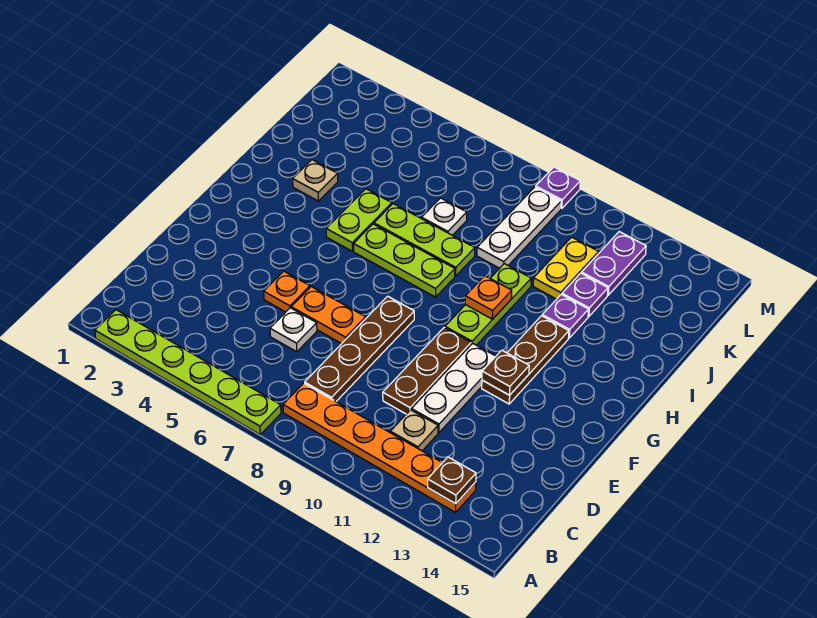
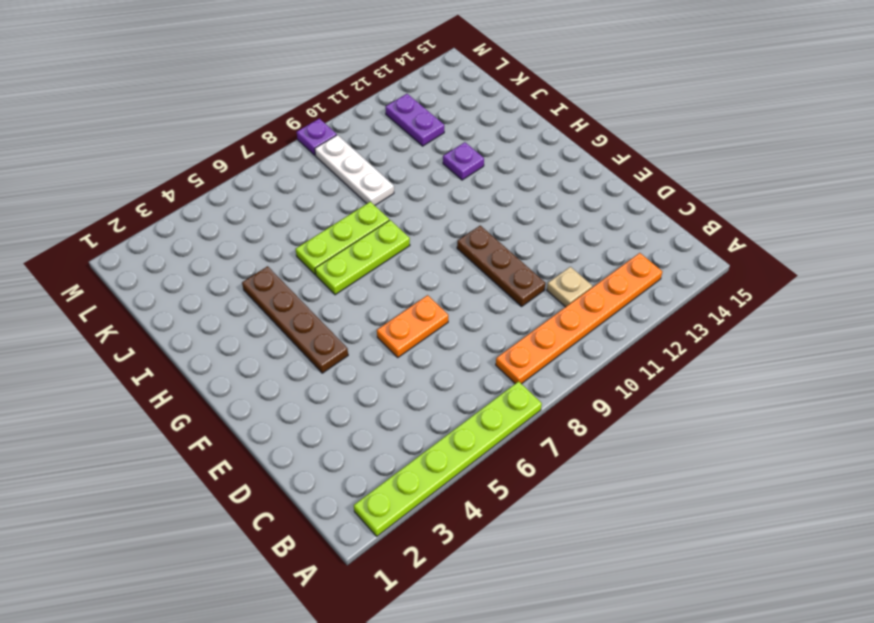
brown plate F4:I4 level 1 -> brown plate C8:F8 level 1
none -> white plate D6 level 1
none -> white plate D11:F11 level 1
none -> orange plate E5 level 1

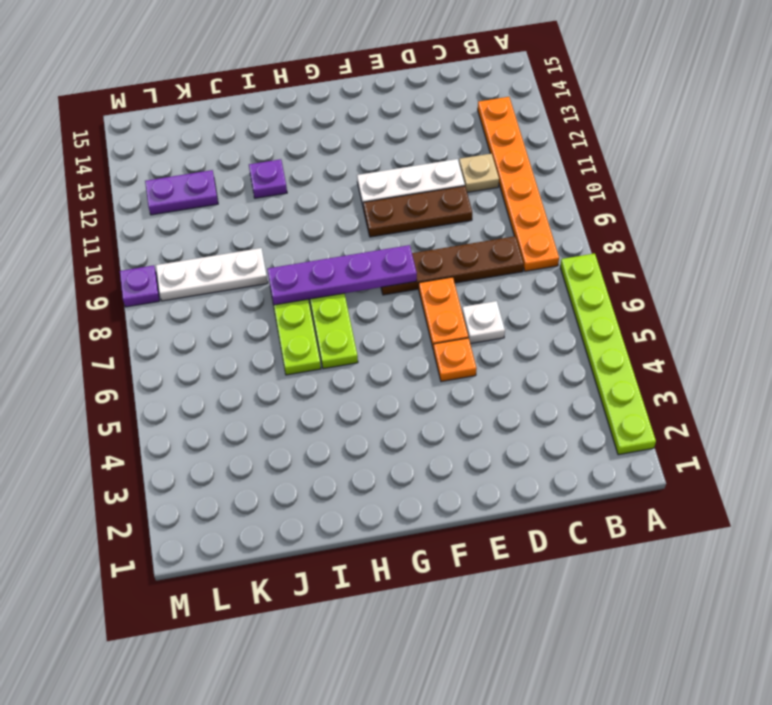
purple plate F8:I8 level 2 -> none
none -> brown plate F12:H12 level 1
none -> lime plate G10:I10 level 1
none -> lime plate H5:I5 level 1

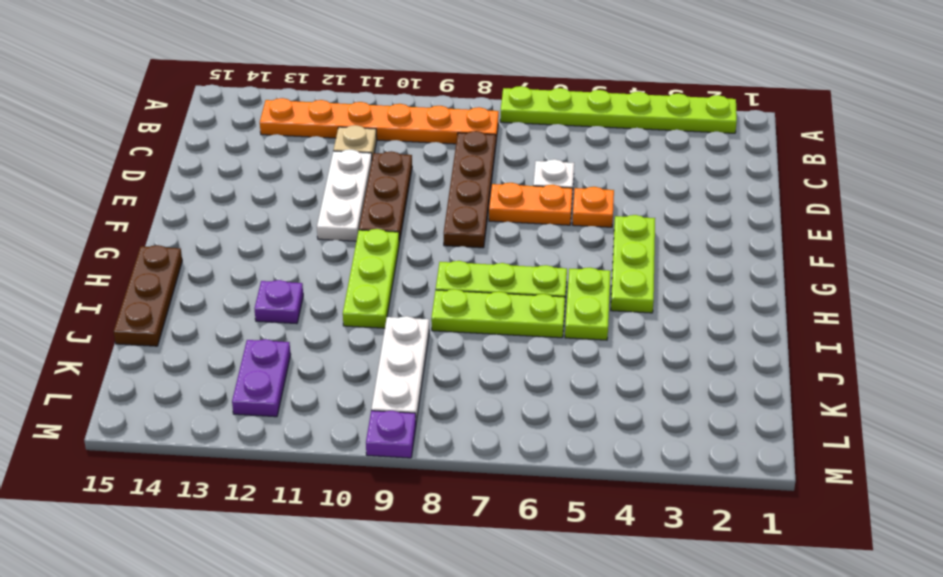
lime plate F4:H4 level 1 -> none
brown plate H15:J15 level 1 -> brown plate F12:H12 level 1
none -> tan plate I3 level 1
none -> white plate J7 level 1
none -> yellow plate J11:K11 level 1

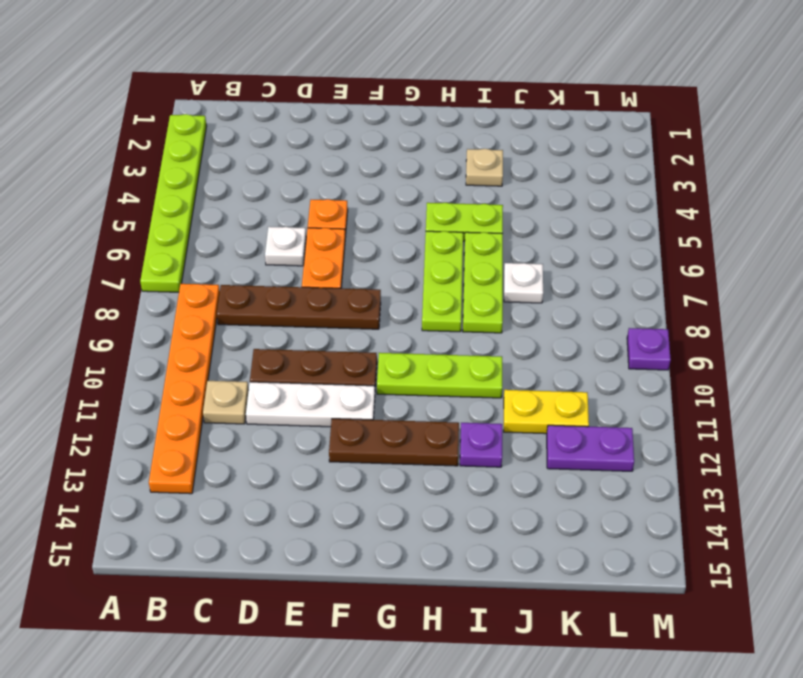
none -> white plate J9:L9 level 1
none -> purple plate J12 level 1
none -> brown plate B13 level 2

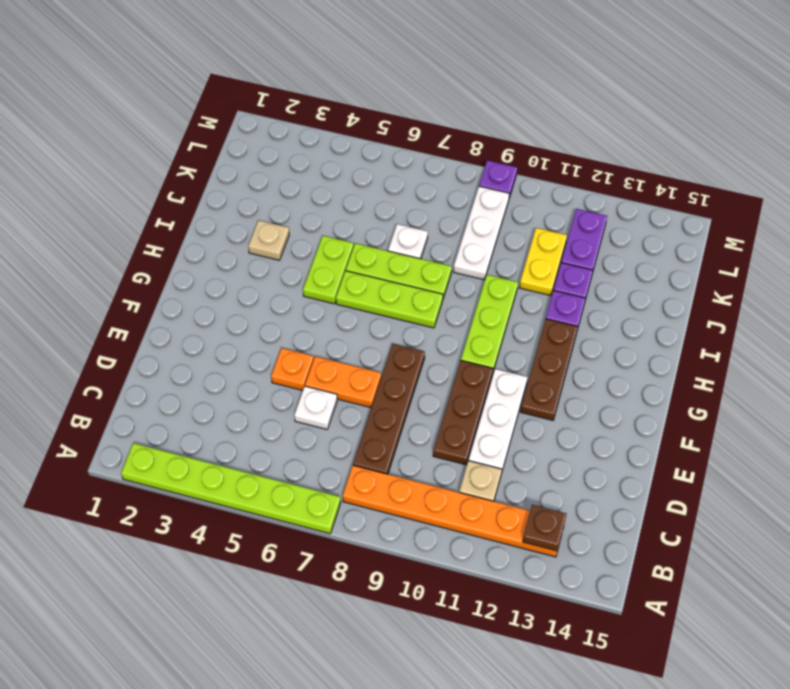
none -> brown plate F12 level 2
none -> orange plate H10 level 2

